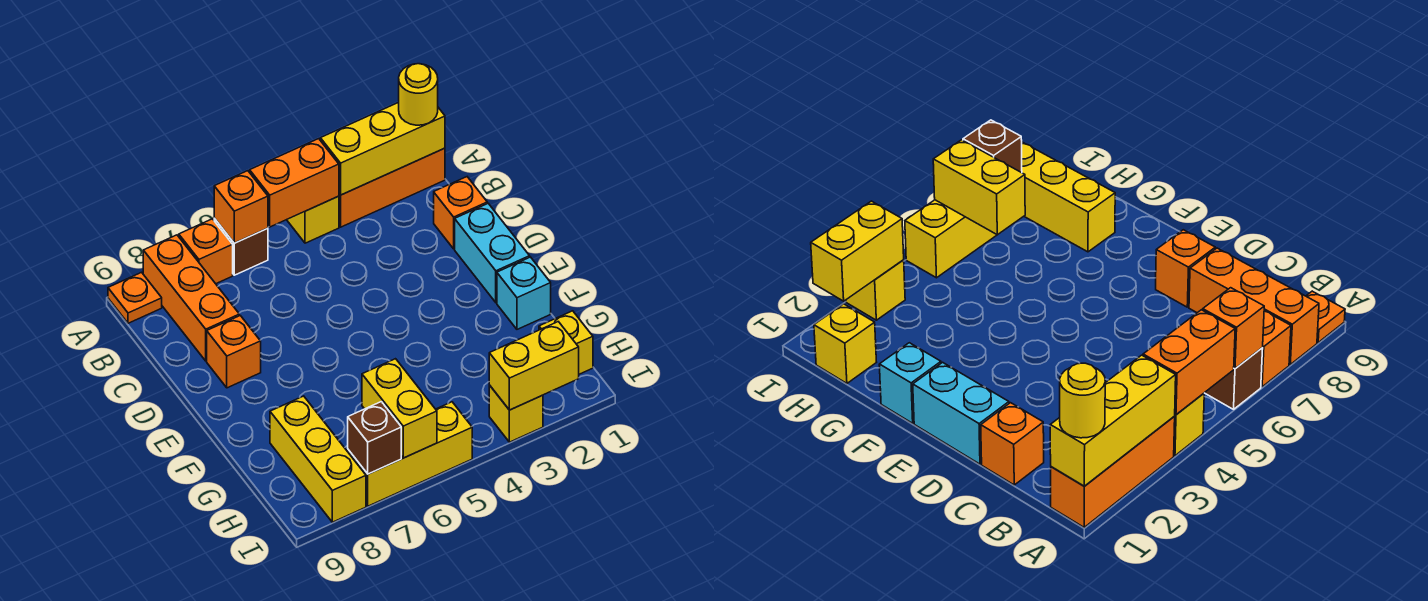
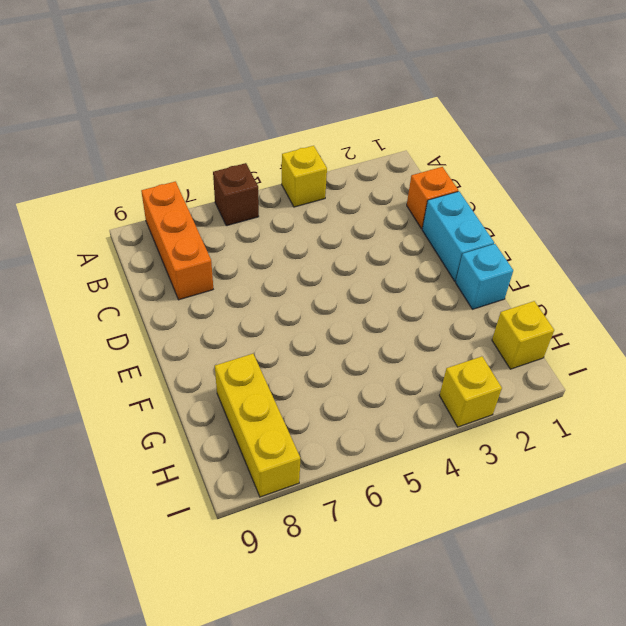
none -> orange brick A1:A3 level 1
none -> orange brick A7 level 1
none -> orange plate A9 level 1

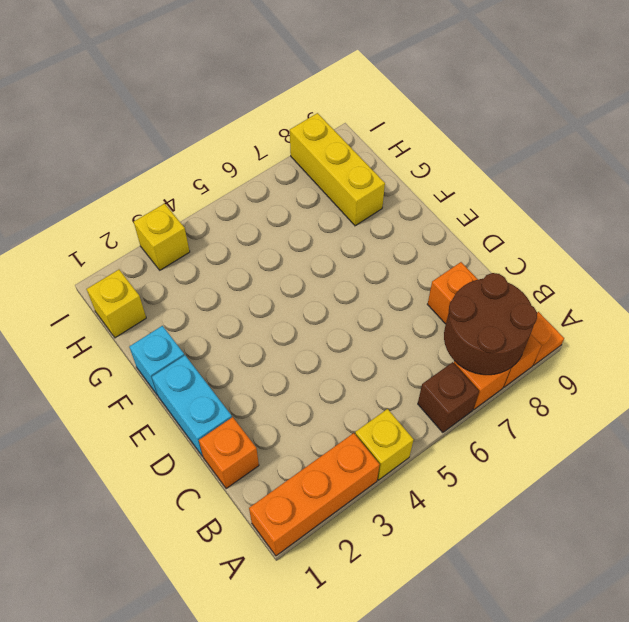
brown round brick A7:B8 level 2 -> none
none -> orange brick D8 level 1
none -> yellow brick I5:I7 level 1
none -> yellow brick A1:A3 level 2

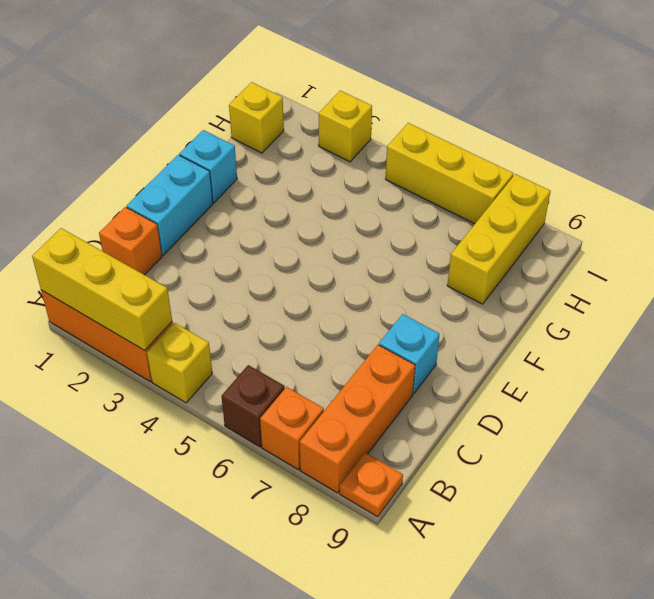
cyan brick D8 level 1 -> orange brick D8 level 1
none -> orange brick A4:A5 level 2
none -> orange brick A6 level 2
none -> yellow brick H6:I6 level 2

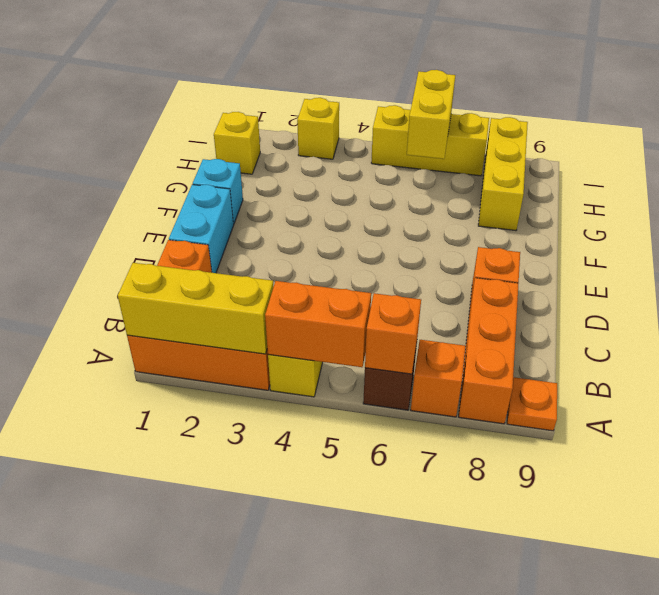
none -> yellow brick I2:I3 level 2
none -> brown brick I7 level 2
none -> yellow round brick A1 level 3

